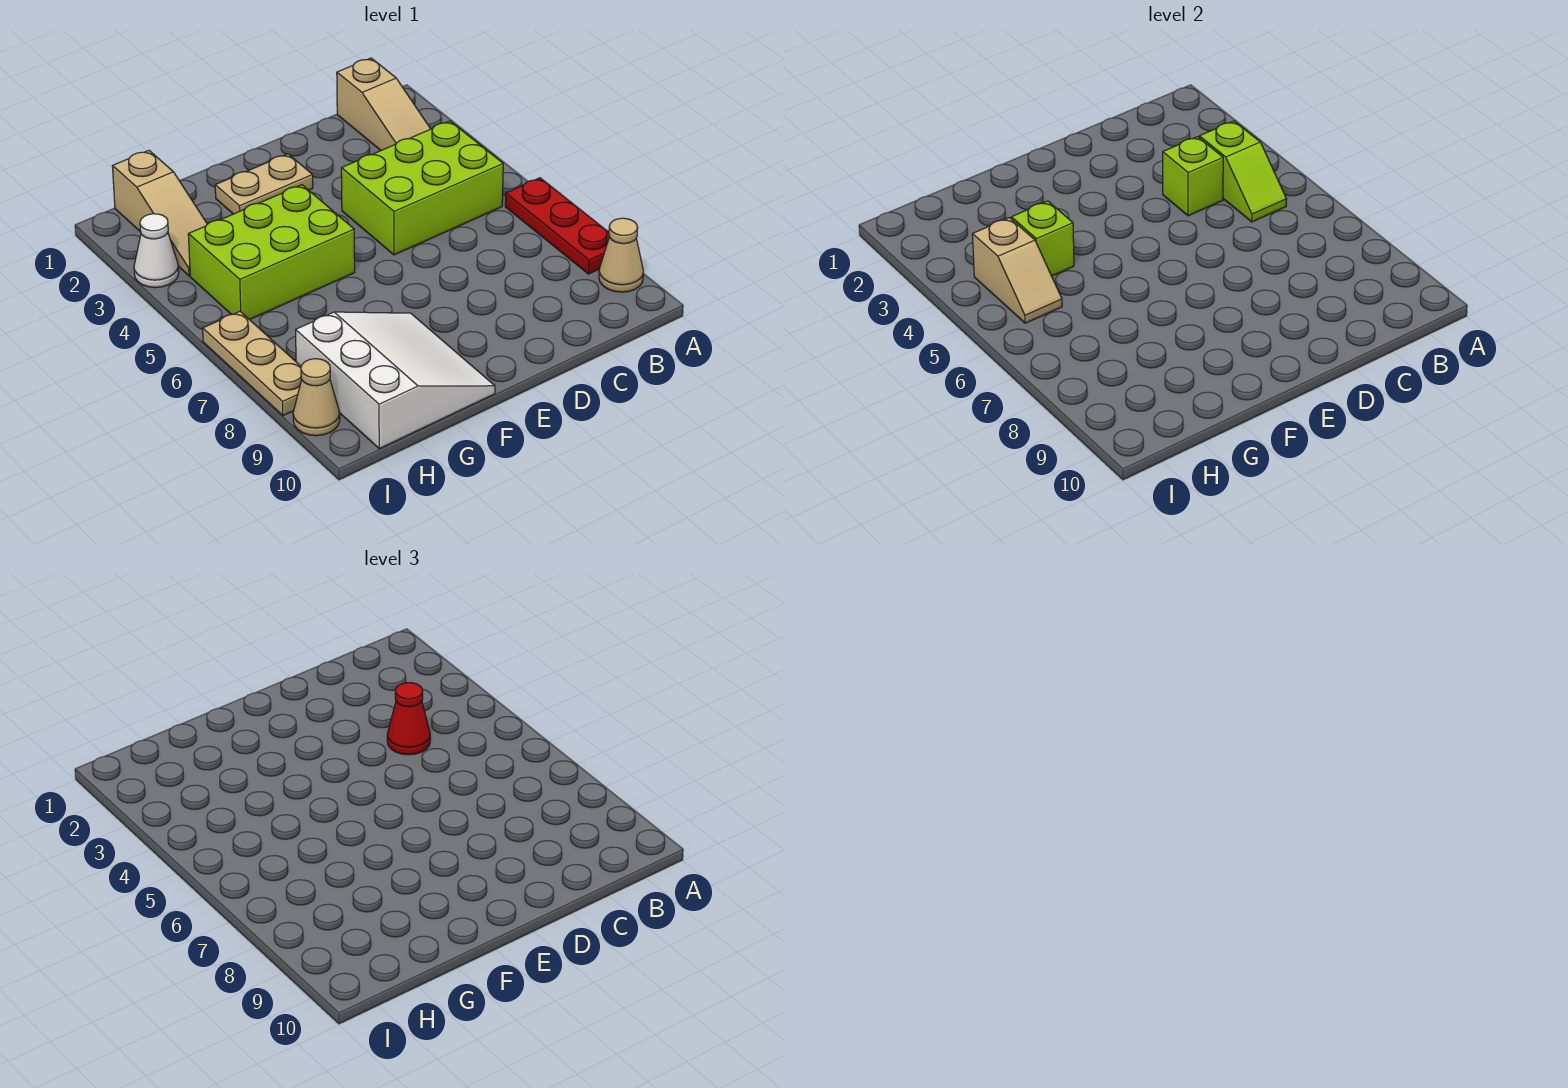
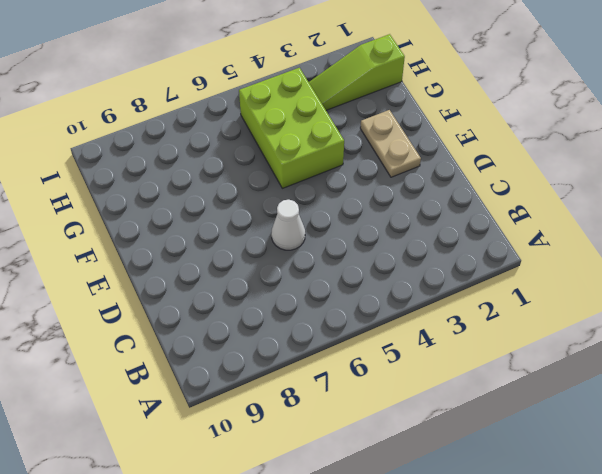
white cone D6 level 1 -> white cone I3 level 1
lime slope H1:H3 level 1 top 1 -> tan slope H1:H3 level 1 top 1
none -> red plate A6:A8 level 1
none -> tan cone A9 level 1
none -> tan slope B1:B3 level 1 top 1

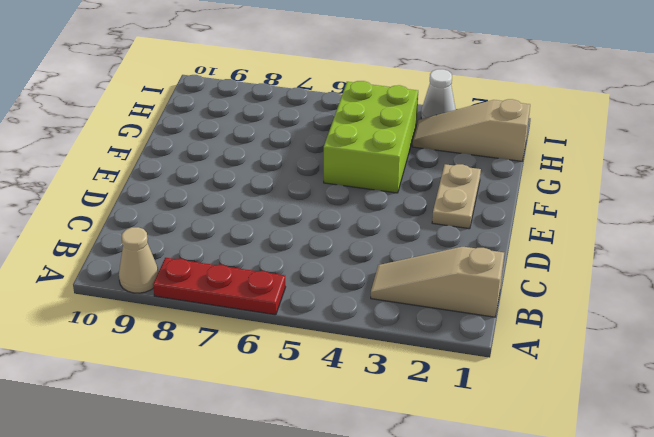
none -> lime brick B4:D5 level 1
none -> white slope F8:H10 level 1 top H
none -> tan plate I6:I8 level 1

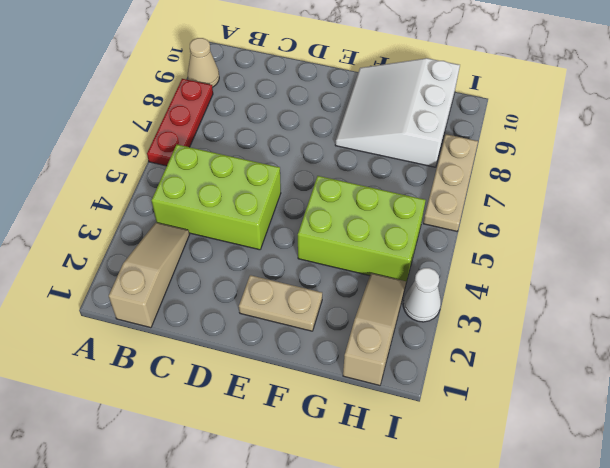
none -> tan cone I9 level 1
none -> lime slope B4:B5 level 2 top 4
none -> lime brick C4 level 2

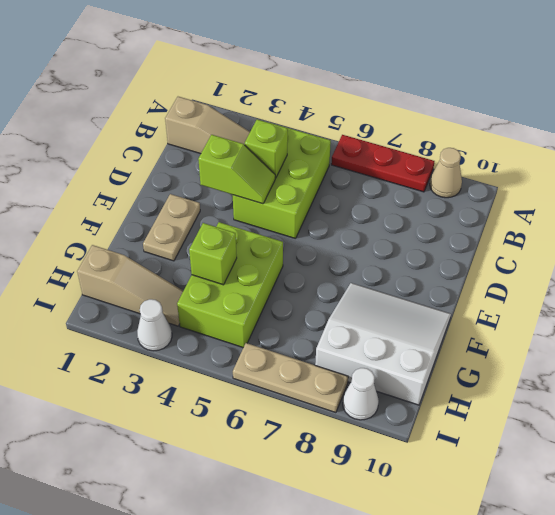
lime slope D3:D4 level 2 top 3 -> lime slope B4:B5 level 2 top 4
white cone I9 level 1 -> tan cone I9 level 1
none -> tan slope H4:H5 level 2 top 4
none -> red cone C4 level 3

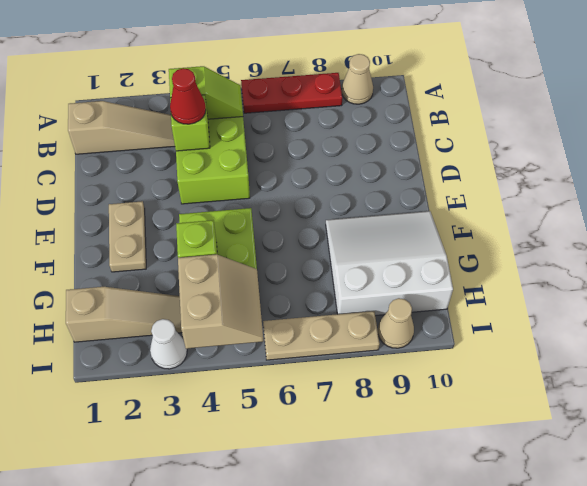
tan slope H4:I5 level 2 top 4 -> tan slope H4:H5 level 2 top 4

